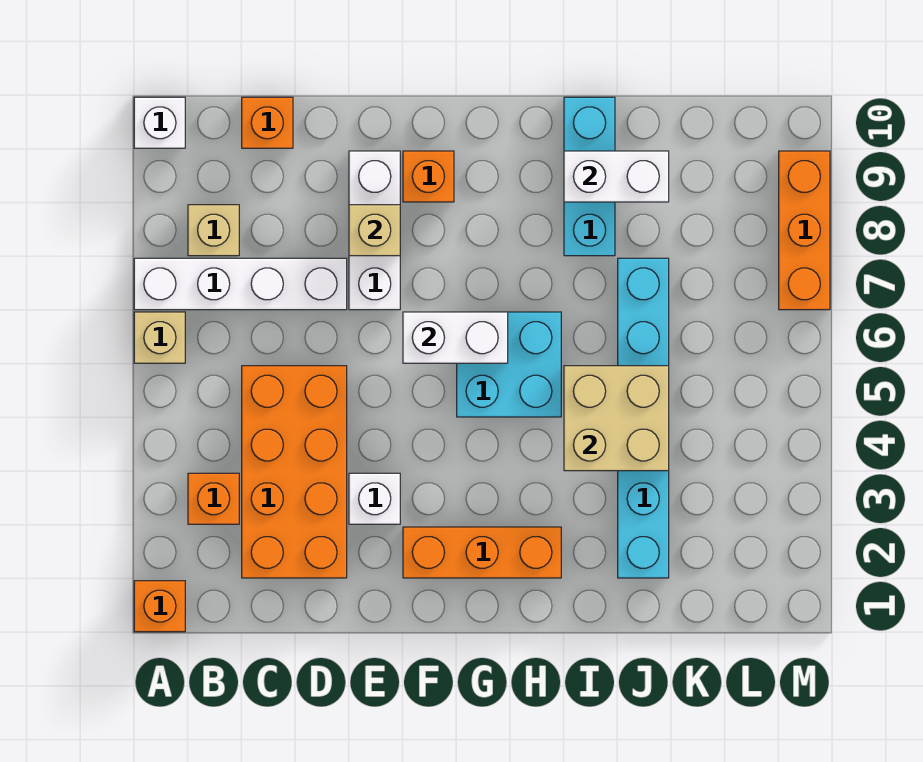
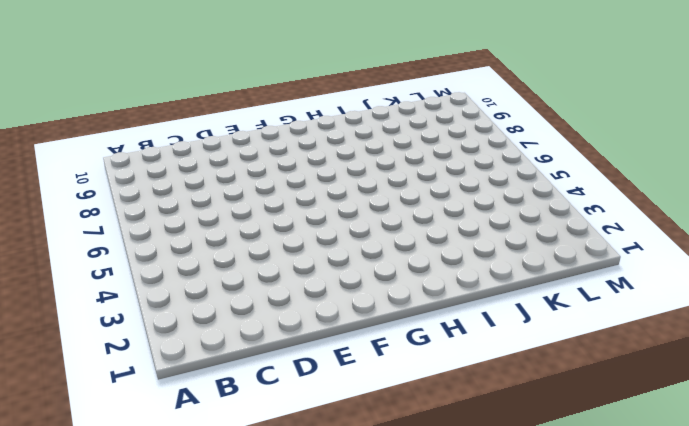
none -> orange brick A1 level 1
none -> tan brick A6 level 1
none -> white brick A7:D7 level 1

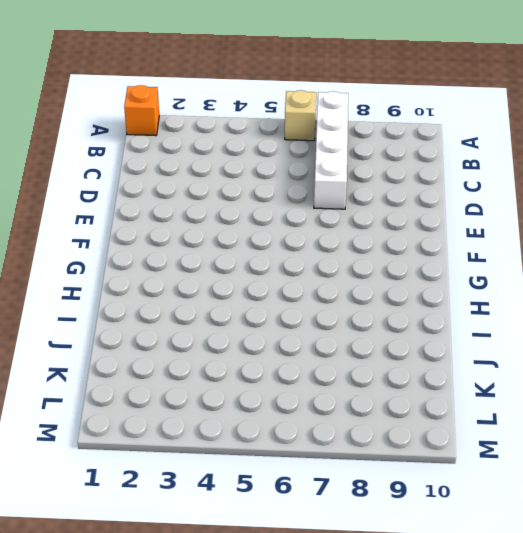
none -> white brick A10 level 1
none -> orange brick B3 level 1
none -> tan brick B8 level 1

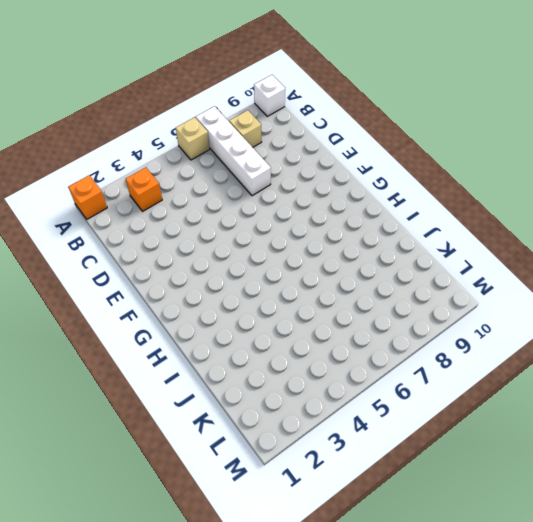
none -> orange brick C2:D5 level 1
none -> orange brick C10 level 1
none -> white brick E3 level 1

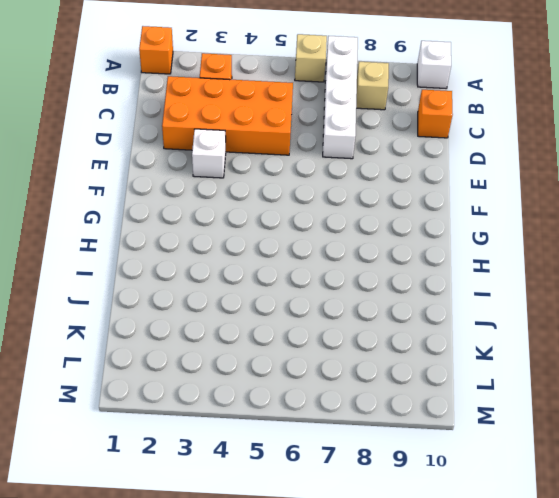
none -> white brick E7:E9 level 1
none -> orange brick F2:H2 level 1
none -> orange brick F9 level 1

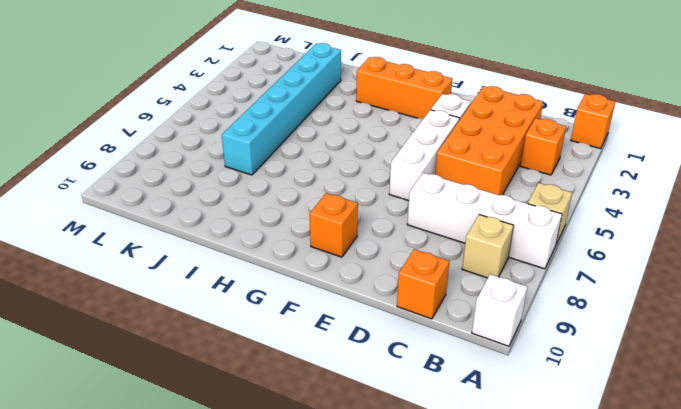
white brick E4:E6 level 1 -> white brick E7:E9 level 1
none -> cyan brick G5:H6 level 1
none -> cyan brick I8:I10 level 1
none -> orange brick M7:M9 level 1

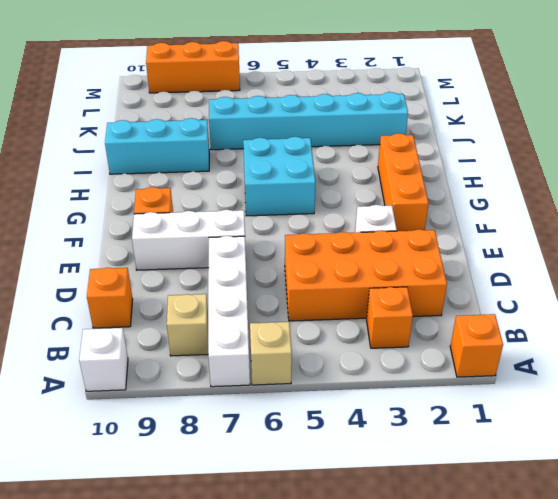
none -> tan brick E8 level 2
none -> white brick F6:G6 level 2
none -> tan brick I4:J5 level 2

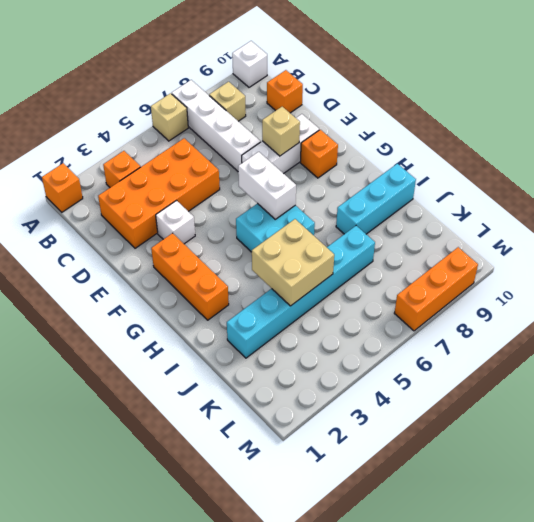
none -> white brick I9:J9 level 2

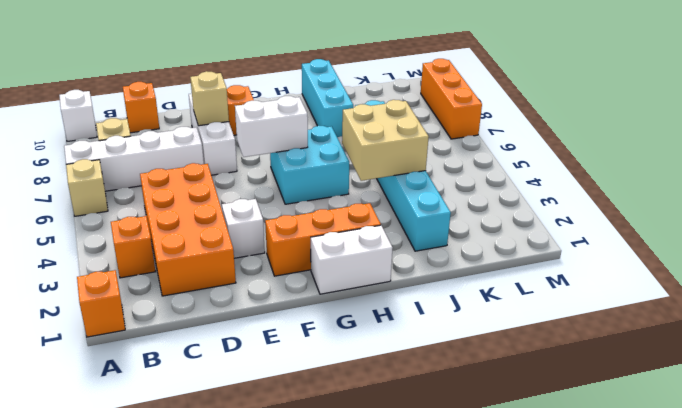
white brick G1:H1 level 1 -> white brick I9:J9 level 2

